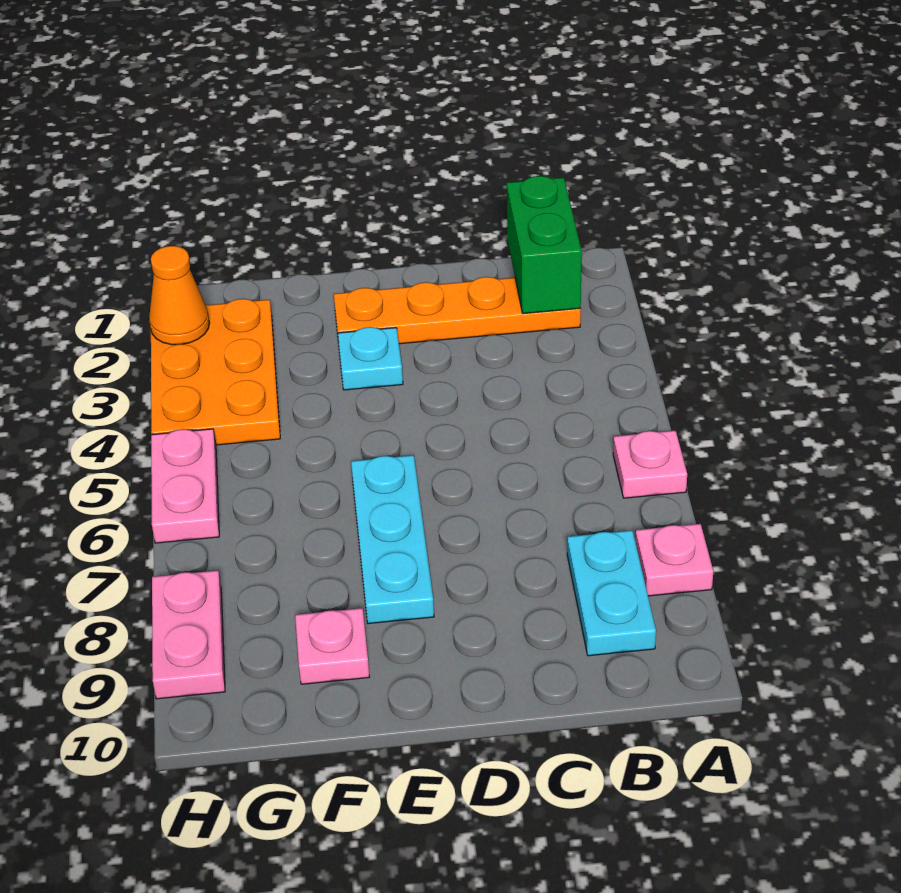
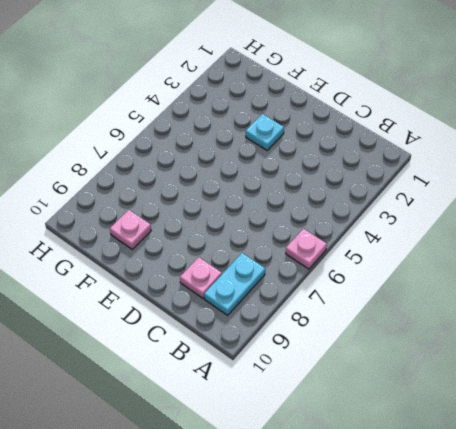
pink plate C9 level 1 -> pink plate A8 level 1
none -> orange plate B2:E2 level 1
none -> cyan plate E6:E8 level 1
none -> orange plate G2:H4 level 1

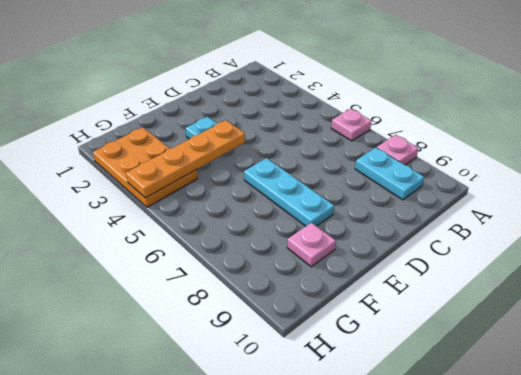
orange plate E4:H4 level 2 -> orange plate B2:E2 level 1
none -> pink plate H5:H6 level 1
none -> pink plate H8:H9 level 1
none -> green brick B1:B2 level 2

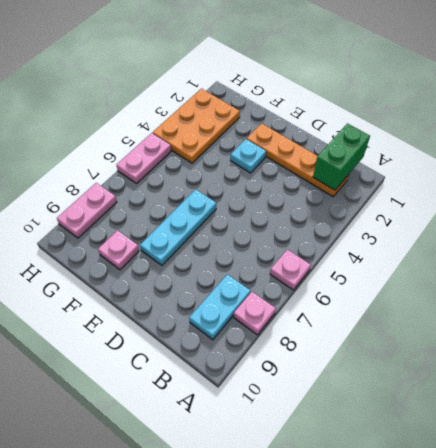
none -> orange cone H2 level 2

